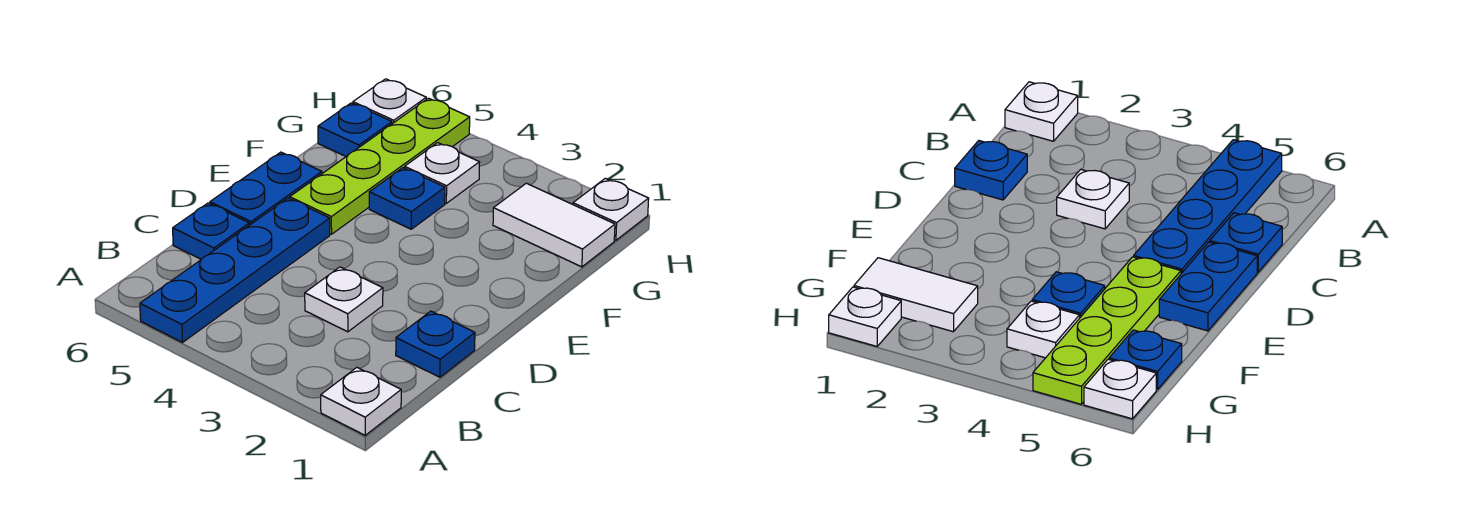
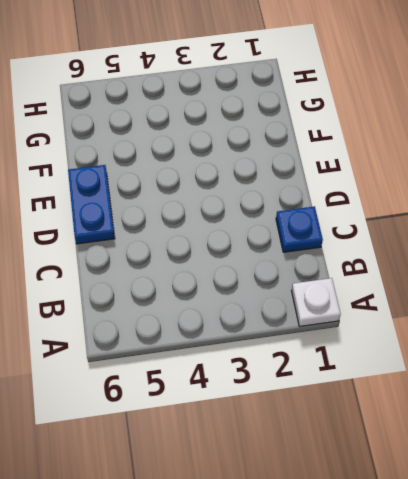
none -> blue plate A5:D5 level 1
none -> white plate C3 level 1
none -> blue plate C6 level 1

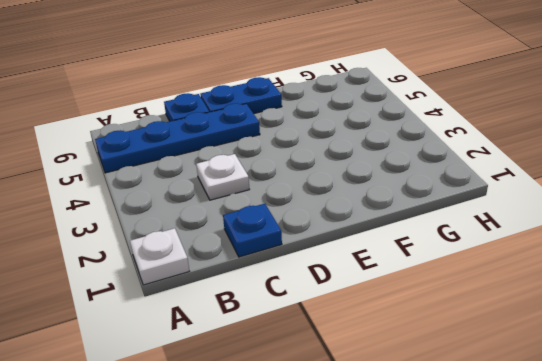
none -> lime plate E5:H5 level 1
none -> blue plate F4 level 1
none -> white tile G1:G2 level 1

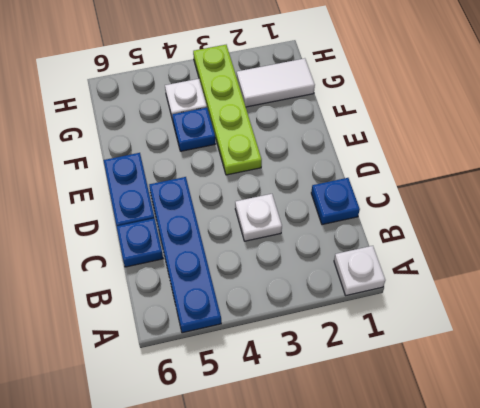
lime plate E3:H3 level 1 -> lime plate E5:H5 level 1
none -> blue plate G6 level 1
none -> white plate H1 level 1
none -> white plate H6 level 1

